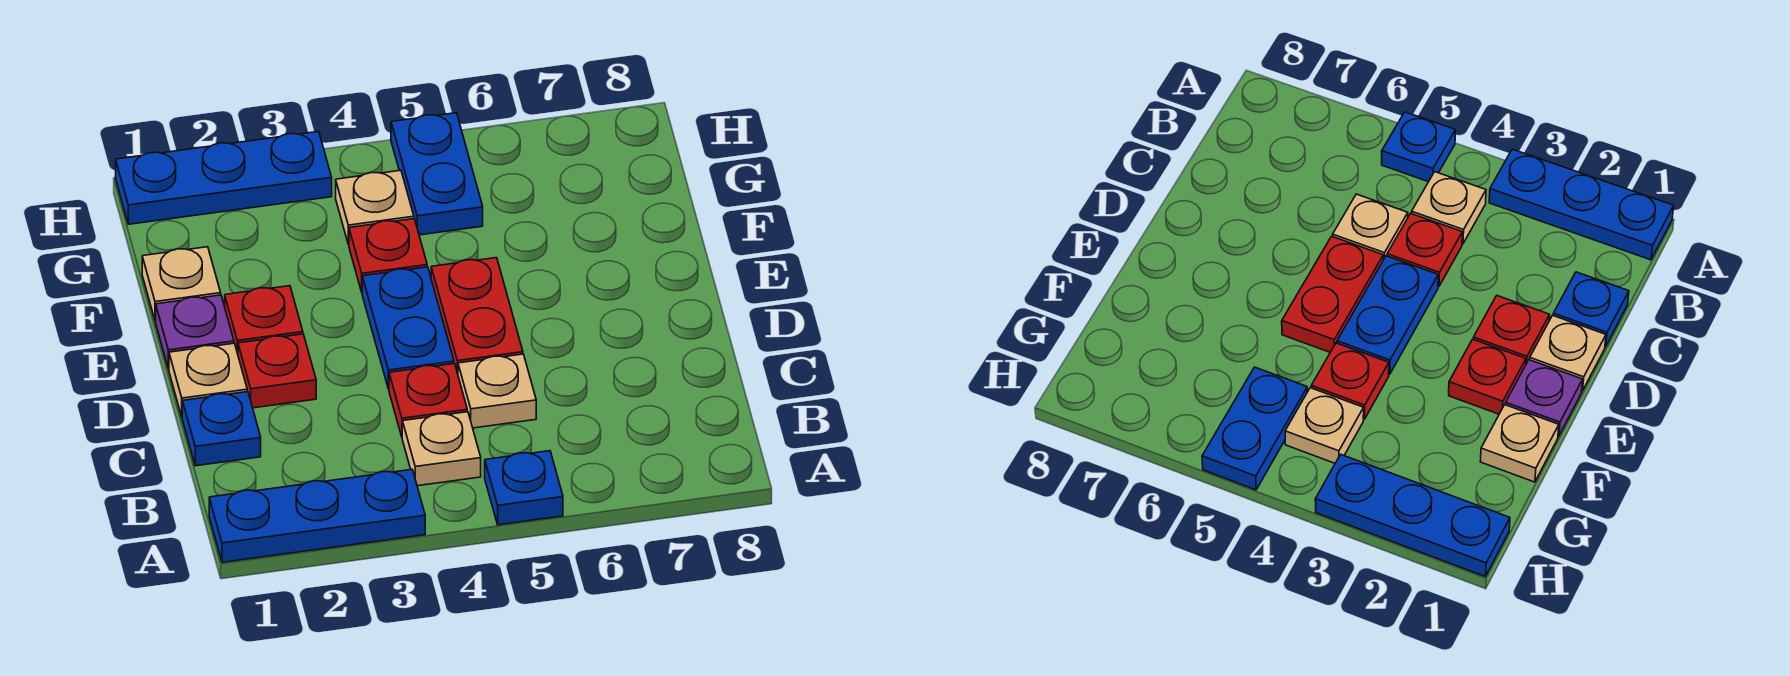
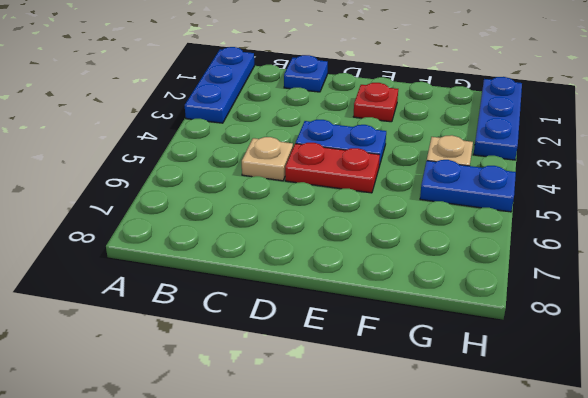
none -> blue plate A5 level 1
none -> tan plate B4 level 1
none -> red plate C4 level 1

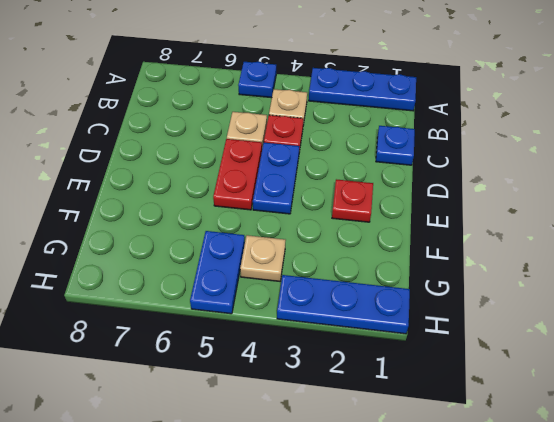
none -> tan plate D1 level 1
none -> red plate D2 level 1
none -> purple plate E1 level 1

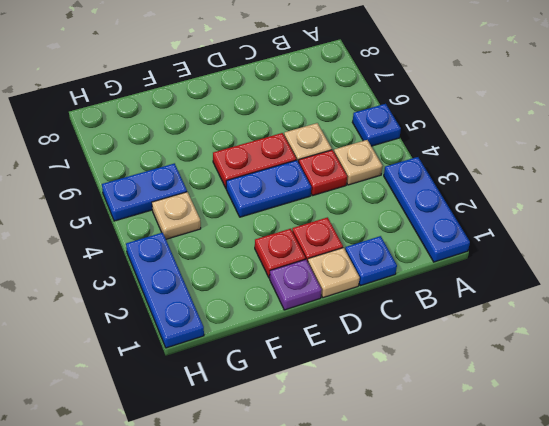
none -> tan plate F1 level 1
none -> red plate F4 level 1

